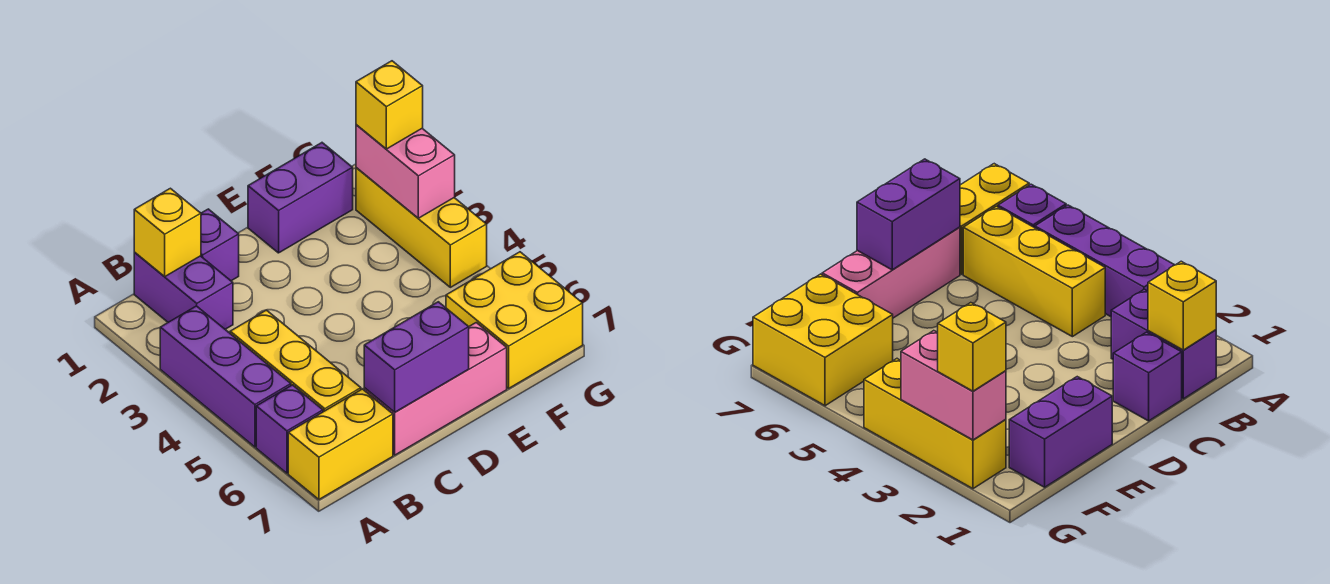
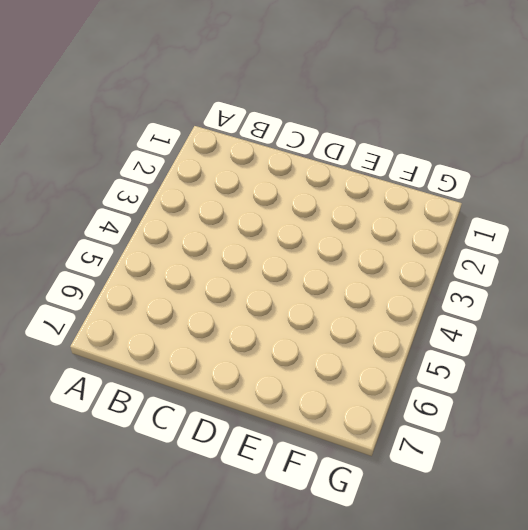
none -> purple brick A3:A5 level 1
none -> purple brick A6 level 1
none -> yellow brick A7:B7 level 1

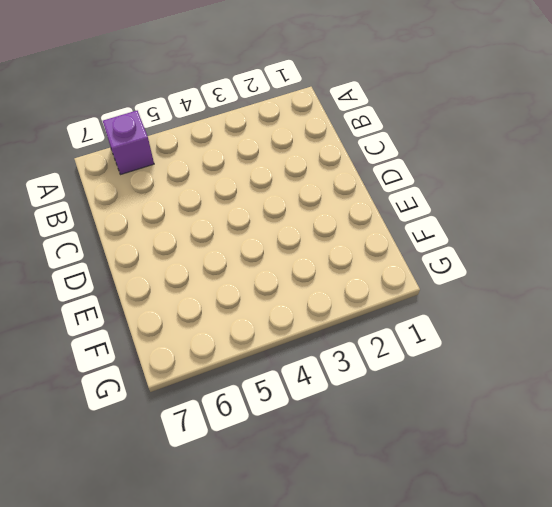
none -> purple brick A3:A5 level 1
none -> yellow brick A7:B7 level 1
none -> purple brick B1:B2 level 1

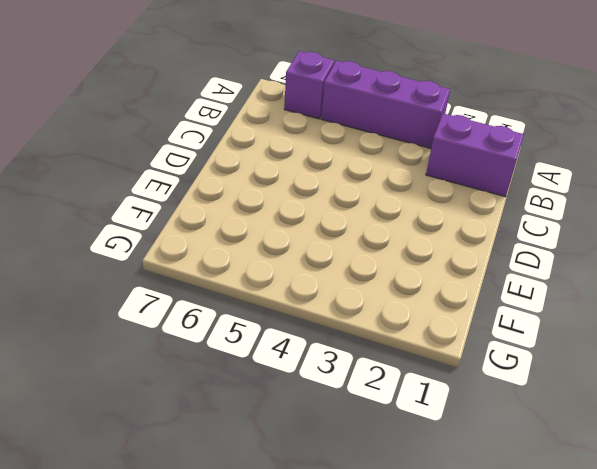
none -> yellow brick A7:B7 level 1
none -> yellow brick B4:B6 level 1
none -> purple brick C1 level 1

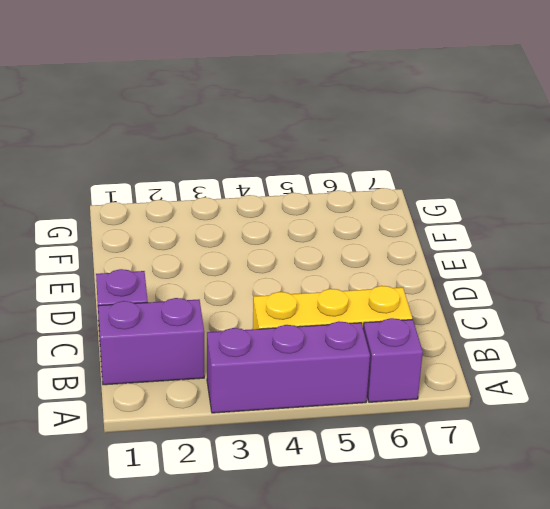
none -> yellow brick A7:B7 level 1
none -> pink brick C7:E7 level 1
none -> purple brick E1:F1 level 1

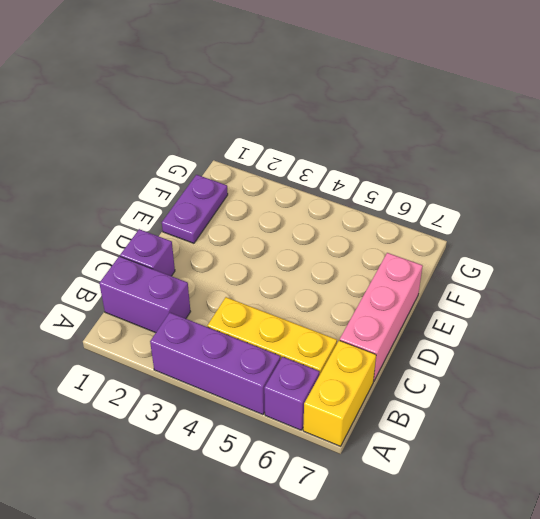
purple plate E1:F1 level 1 -> purple brick E1:F1 level 1
none -> yellow brick F6:G7 level 1
none -> yellow brick G2:G4 level 1
none -> yellow brick B1 level 2

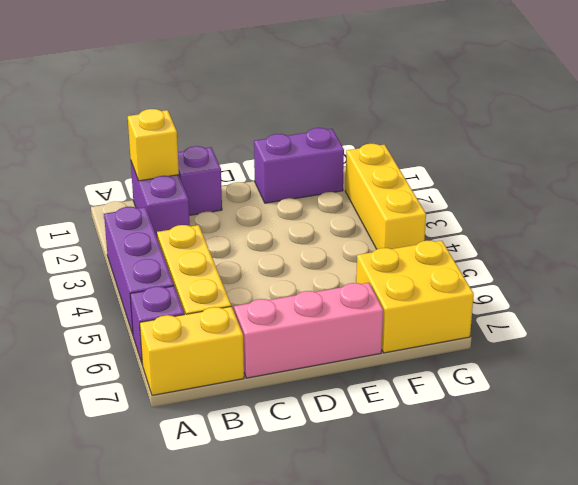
none -> purple brick C7:D7 level 2
none -> pink brick G2:G3 level 2
none -> yellow brick G2 level 3

